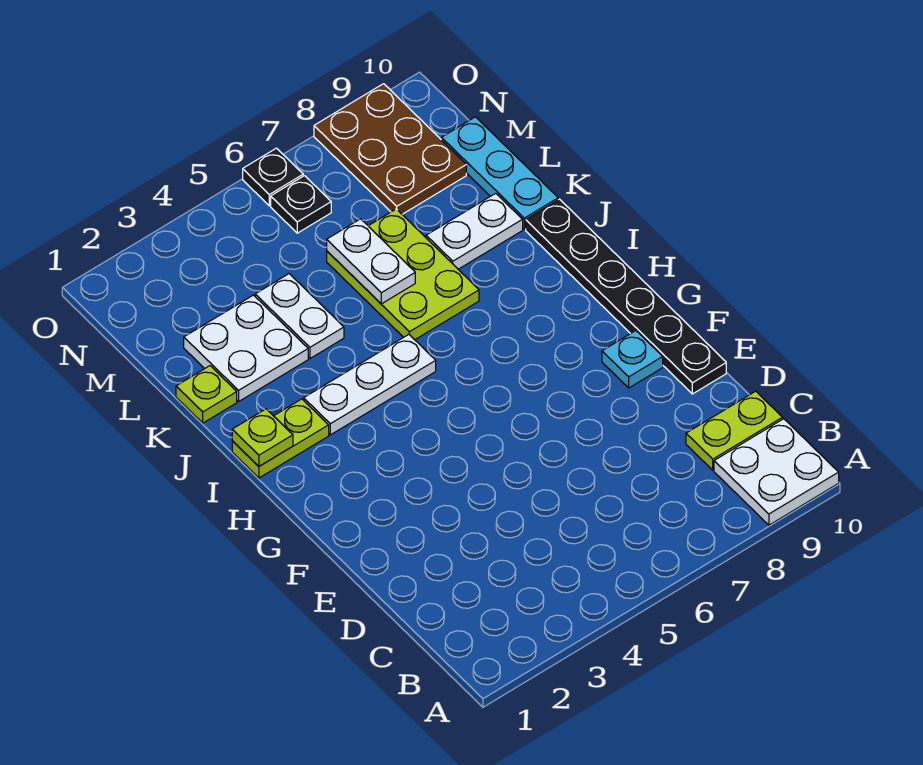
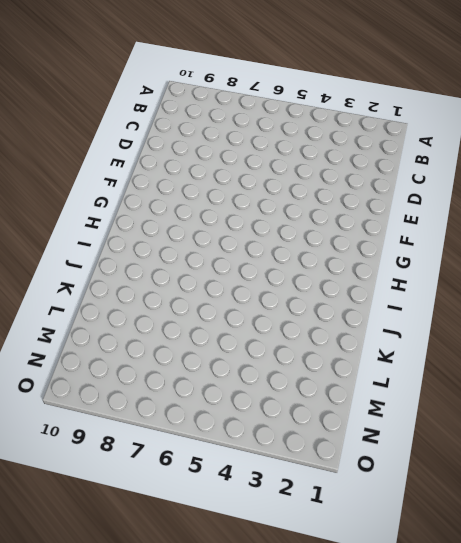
none -> white plate A9:B10 level 1
none -> lime plate C9:C10 level 1
none -> black plate E10:J10 level 1

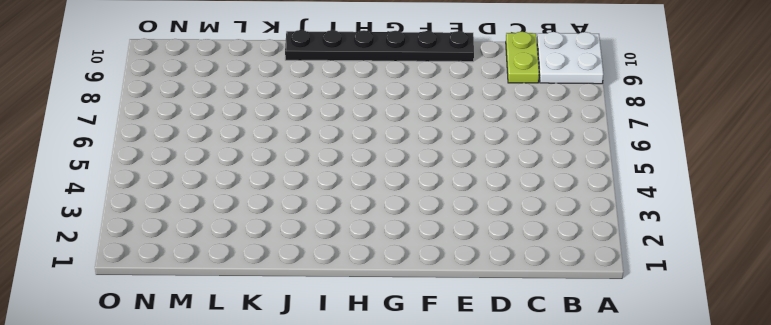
none -> cyan plate F9 level 1
none -> lime plate I1:I2 level 1
none -> white plate I3:I5 level 1

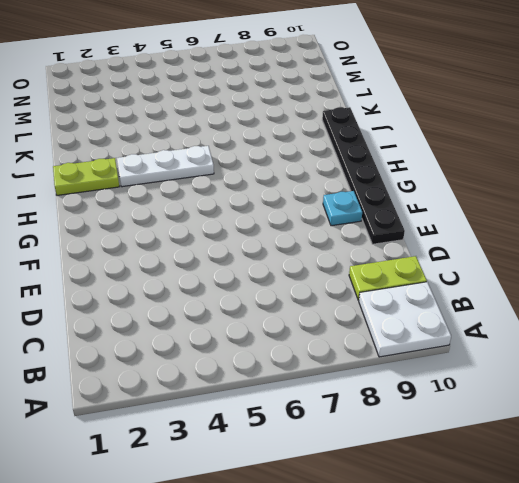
none -> lime plate J6:L7 level 1
none -> lime plate K1 level 1
none -> white plate K2:L3 level 1

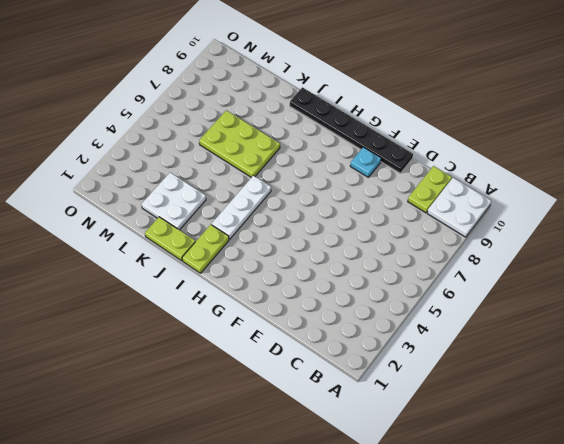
lime plate J1:K1 level 1 -> lime plate K1 level 1
none -> white plate K4:L4 level 1
none -> white plate K8:K9 level 1
none -> cyan plate K10:M10 level 1

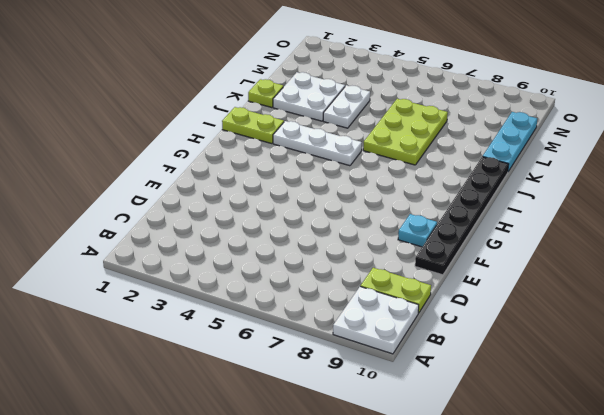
none -> white plate K8:K9 level 1
none -> brown plate M8:O9 level 1
none -> black plate N6 level 1

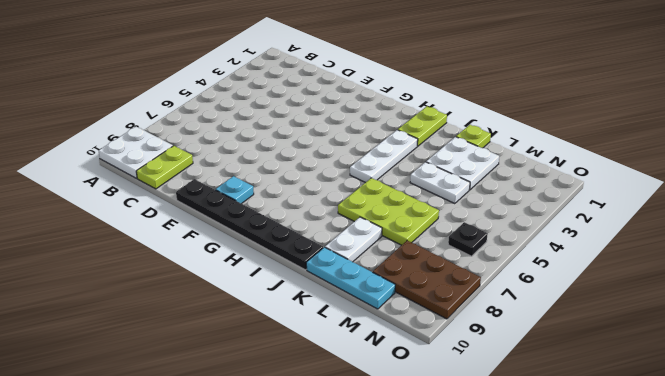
none -> black plate O6 level 1
none -> lime plate I1 level 2
none -> white plate K6:L6 level 2

